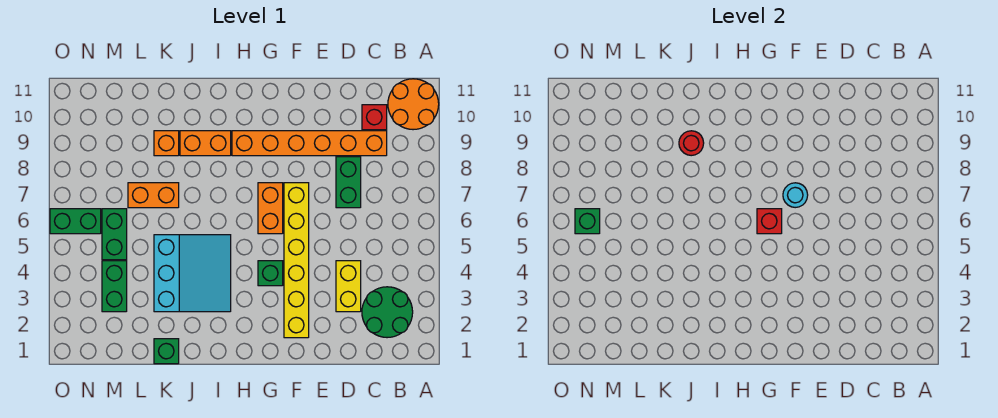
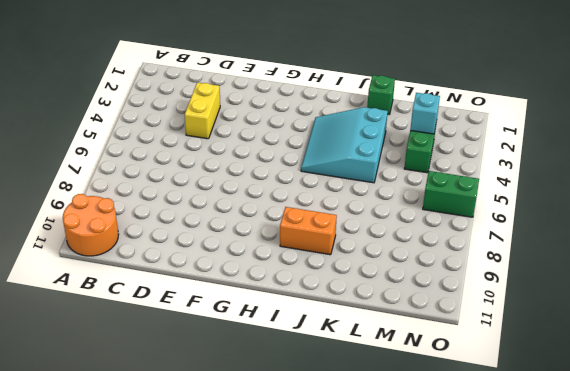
cyan brick M3 level 2 -> none
none -> green round brick B2:C3 level 1
none -> orange brick C9:H9 level 1
none -> red brick C10 level 1

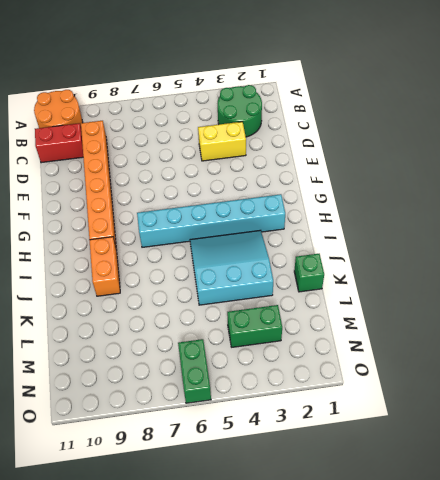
red brick C10:C11 level 1 -> red brick C10 level 1
cyan brick H2:H7 level 1 -> none
none -> green brick D7:D8 level 1
none -> yellow brick F2:F7 level 1
none -> green brick G4 level 1

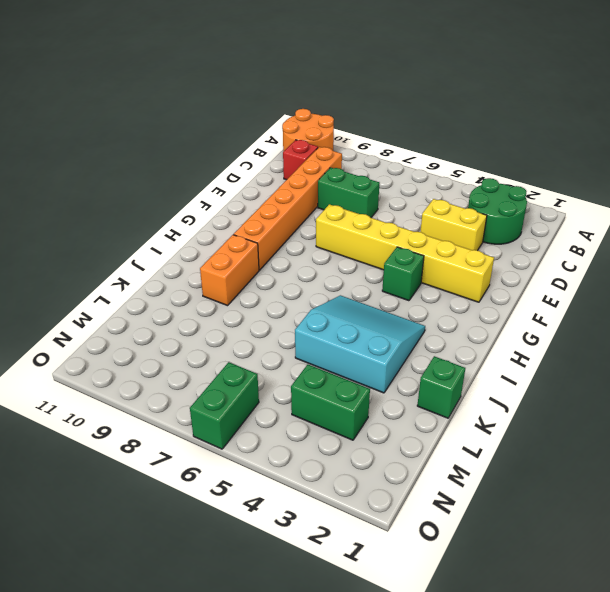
none -> orange brick G6:G7 level 1
none -> orange brick K7:L7 level 1
none -> orange brick K9 level 1

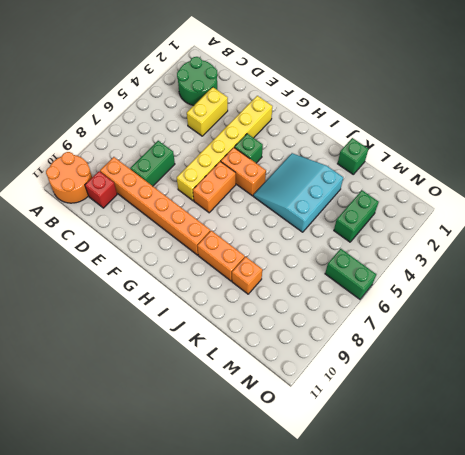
orange brick G5:H5 level 1 -> orange brick K7:L7 level 1
none -> green brick M5:M6 level 1
none -> cyan round brick F7 level 2
none -> red brick G6 level 2

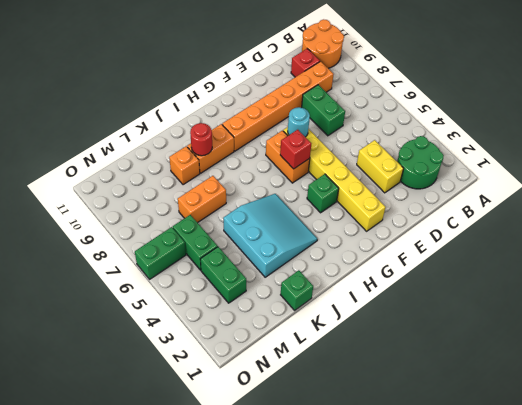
none -> green brick N6 level 2

